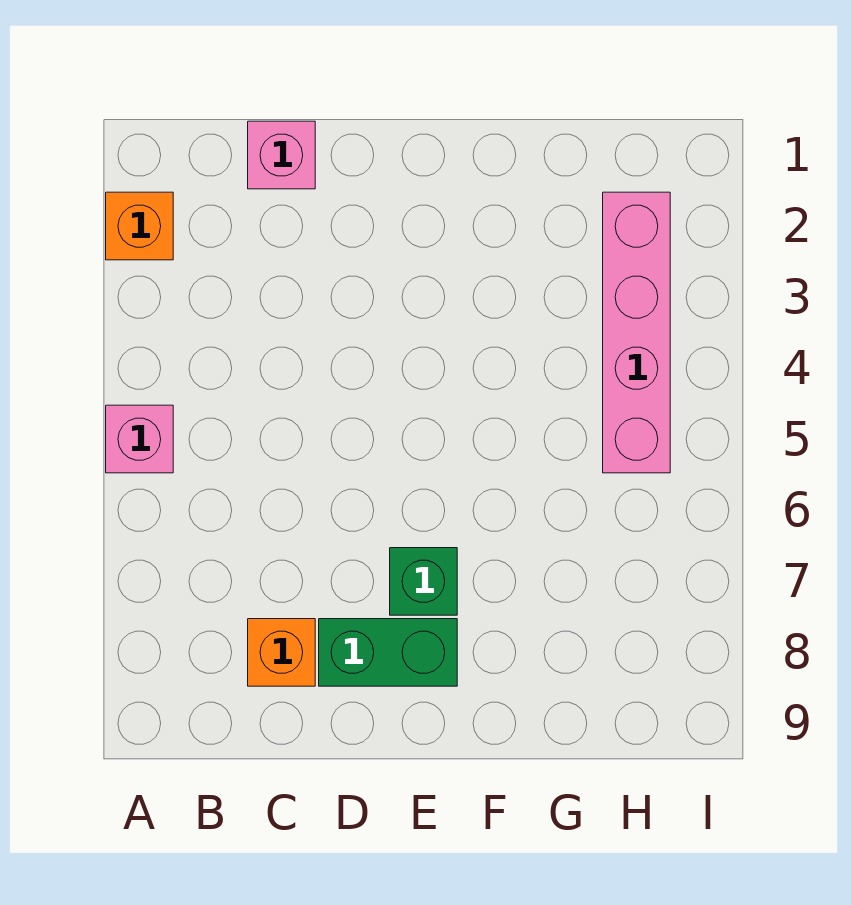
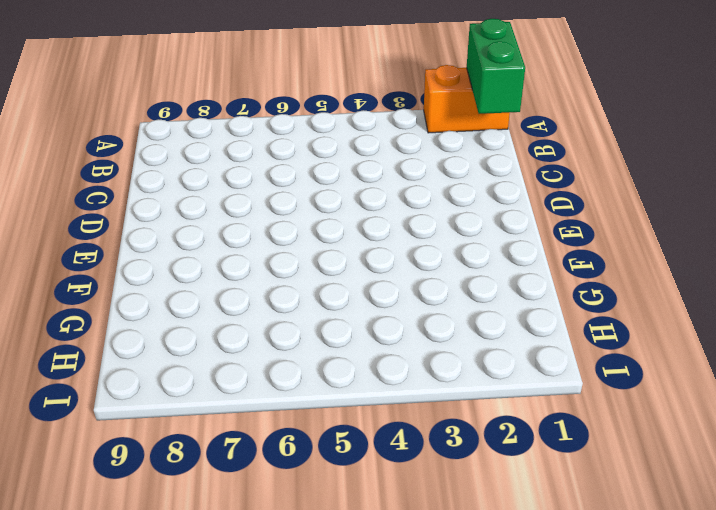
orange brick A1:A2 level 1 -> orange brick A2 level 1
green brick A1:B1 level 2 -> green brick D8:E8 level 1
none -> pink brick A5 level 1
none -> pink brick C1 level 1

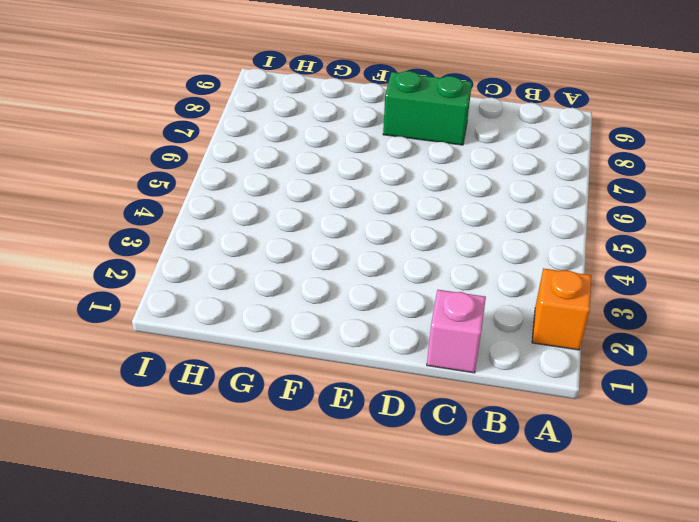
none -> pink brick A5 level 1
none -> orange brick C8 level 1

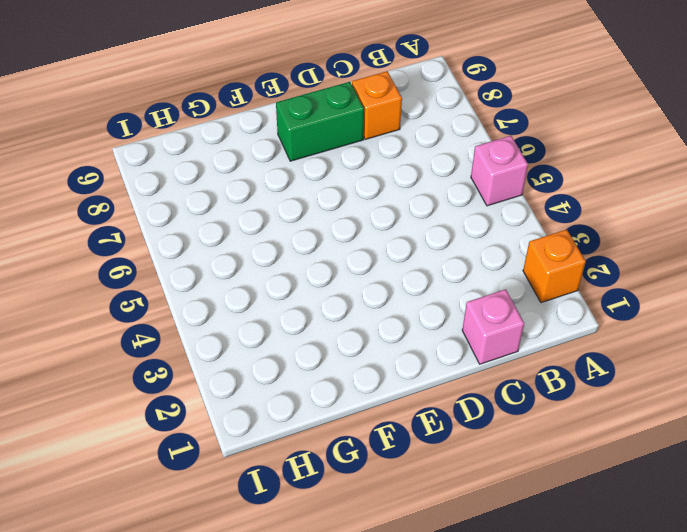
none -> green brick E7 level 1
none -> pink brick H2:H5 level 1

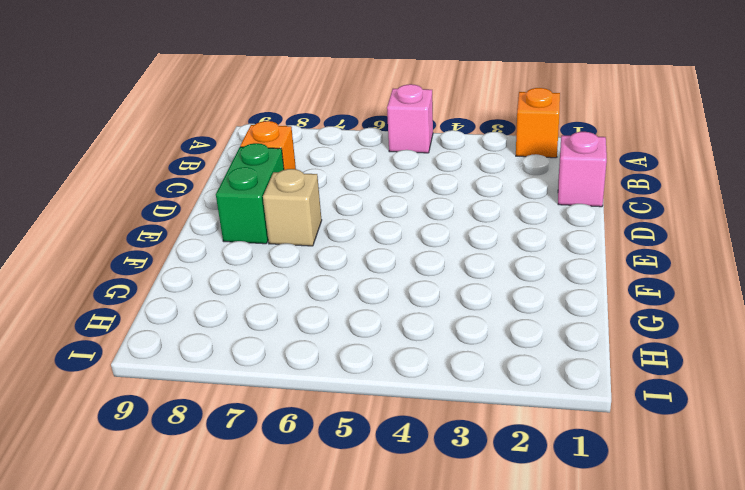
tan brick E7 level 1 -> green brick E7 level 1
none -> pink brick H2:H5 level 1

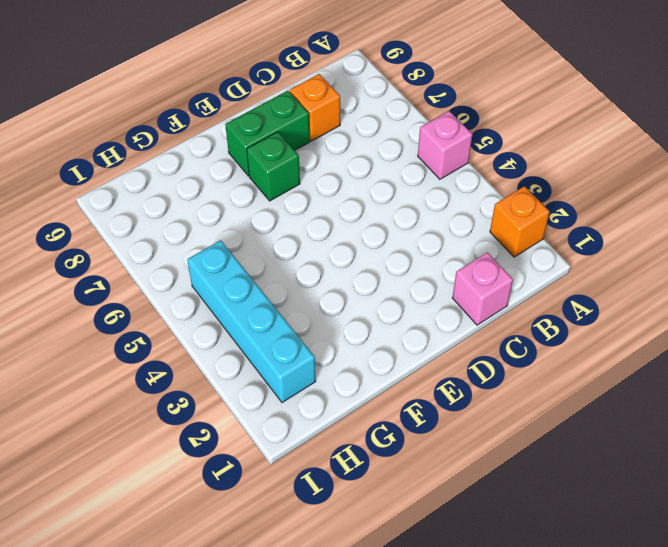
cyan brick H2:H5 level 1 -> pink brick H2:H5 level 1

